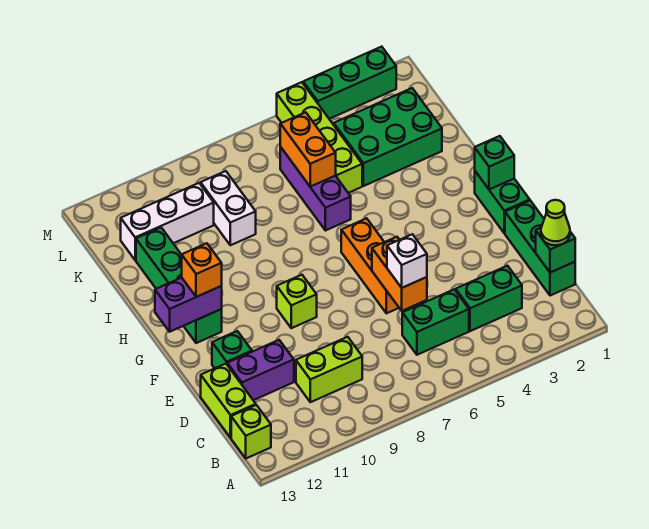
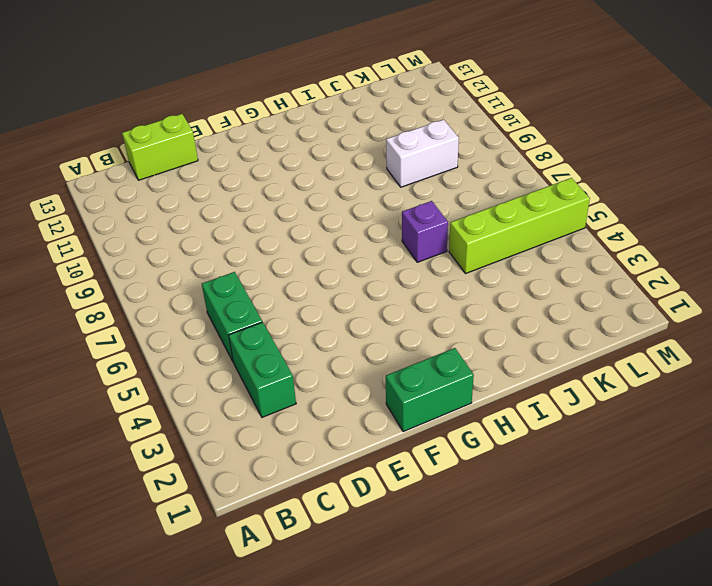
purple brick I6 level 1 -> purple brick I6:K6 level 1
none -> lime brick B13 level 1
none -> green brick C1:E1 level 1
none -> lime brick C9:C10 level 1

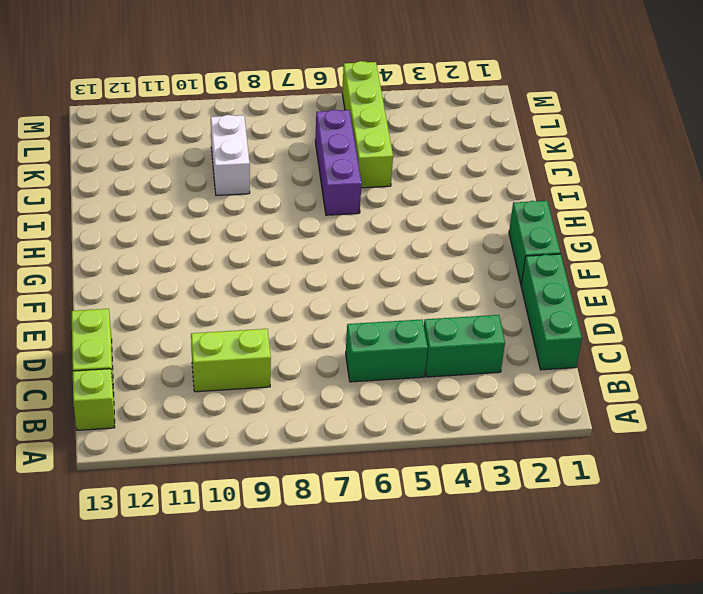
none -> purple brick D11:D12 level 1
none -> orange brick E6:G6 level 1
none -> green brick E12 level 1

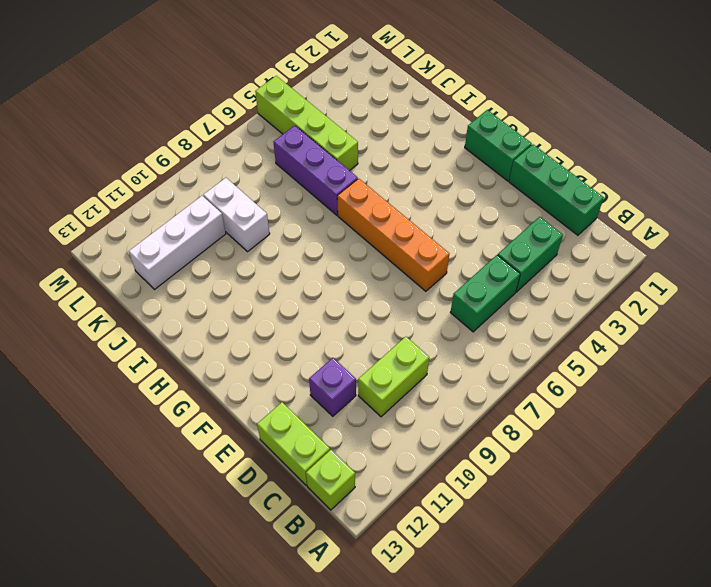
purple brick D11 level 1 -> purple brick D11:D12 level 1
orange brick E6:H6 level 1 -> orange brick E6:G6 level 1
none -> green brick E12 level 1
none -> lime brick F9 level 1
none -> green brick G12:J12 level 1

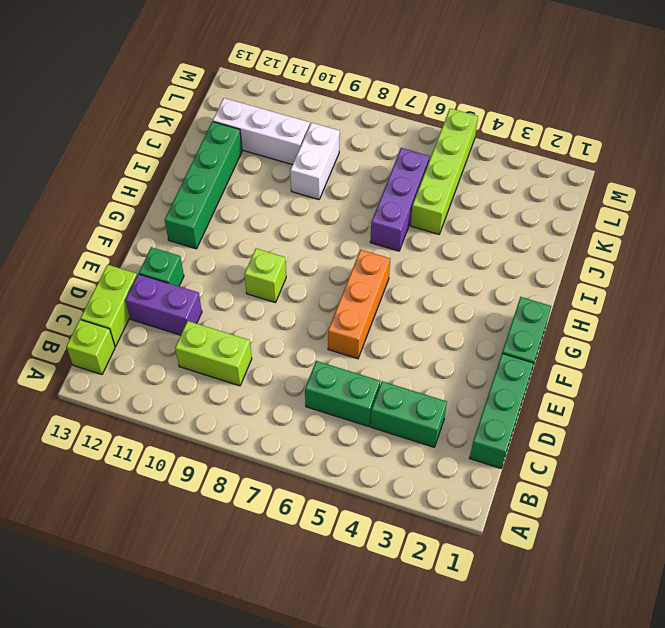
none -> green brick J2:K4 level 1
none -> green brick M2:M4 level 1
none -> green brick C1 level 2

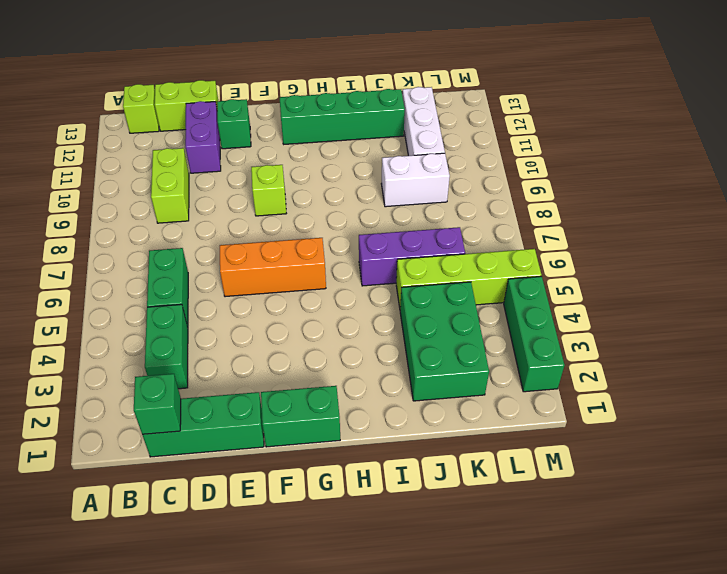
none -> orange brick D6:E6 level 2
none -> green brick G1 level 2
none -> purple brick G12:G13 level 2

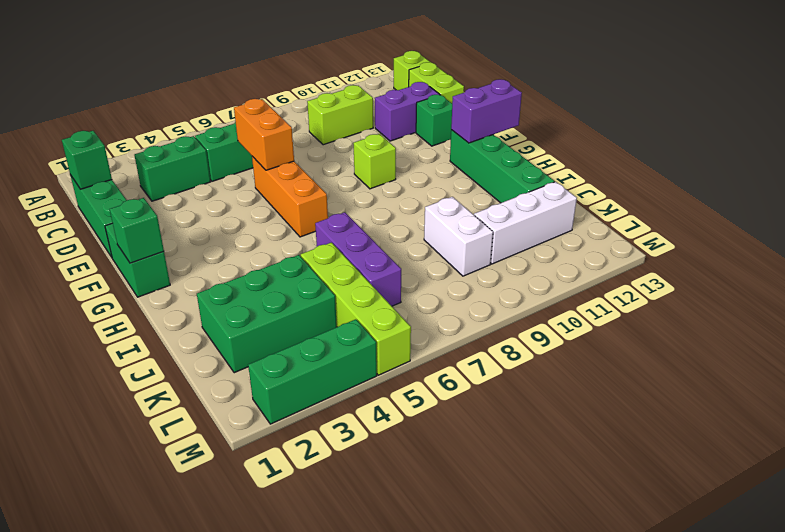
none -> orange brick J6:K6 level 2
none -> lime cone C1 level 3
none -> white brick D6 level 3

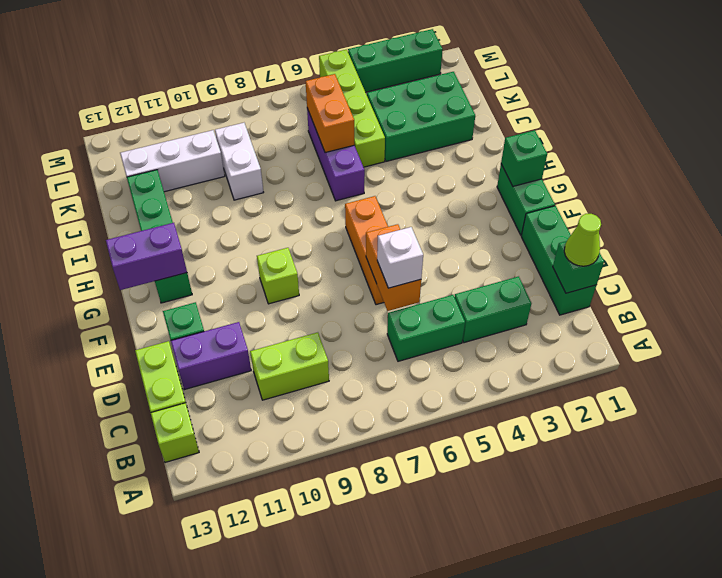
none -> orange brick G12 level 3

